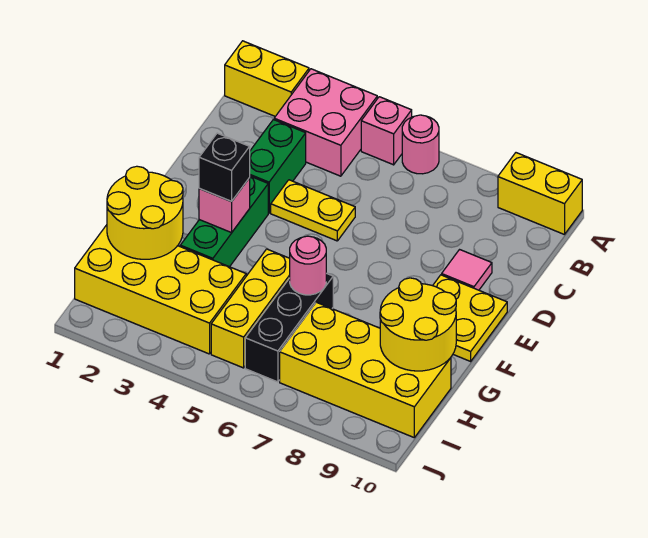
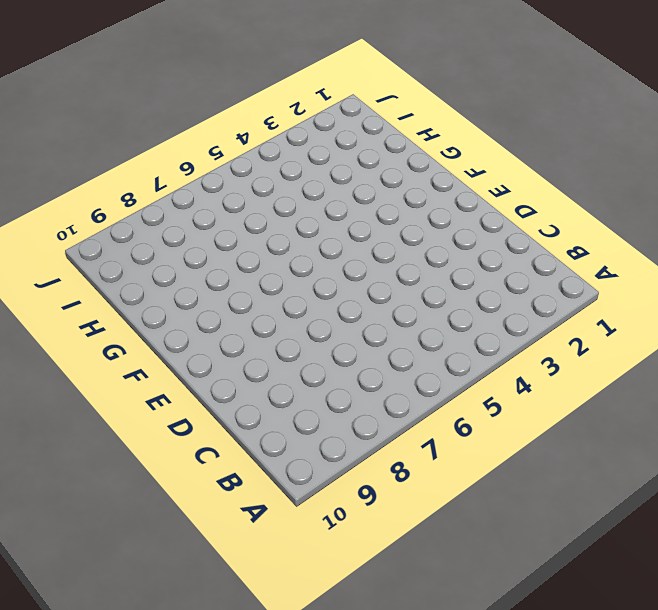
none -> yellow brick A1:A2 level 1
none -> pink brick A3:B4 level 1
none -> pink brick A5 level 1

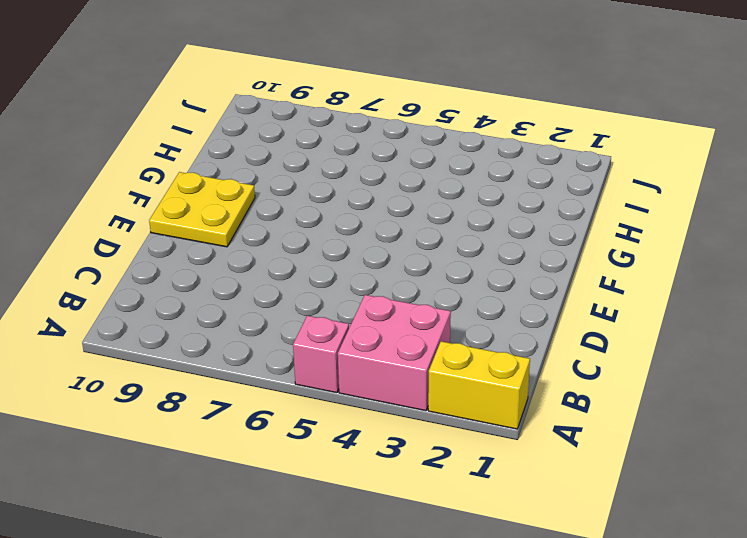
none -> pink round brick A6 level 1
none -> yellow brick A9:A10 level 1
none -> green brick C3:D3 level 1

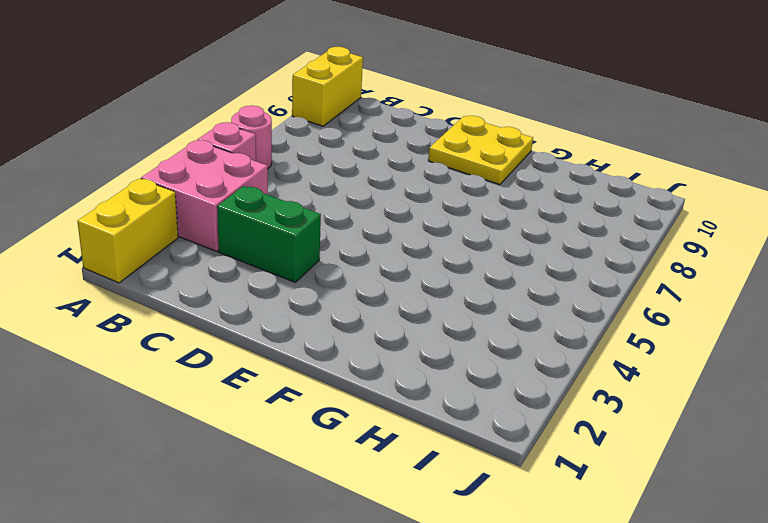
none -> yellow plate D4:D5 level 1
none -> pink tile D9 level 1
none -> green brick E3:G3 level 1

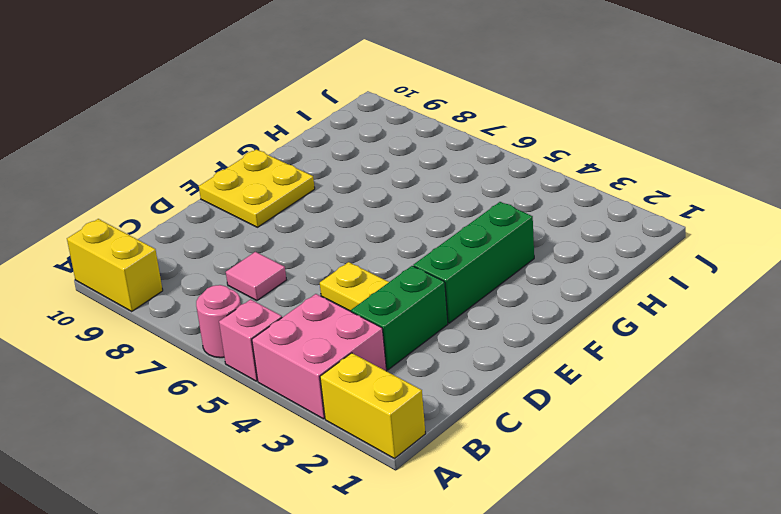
pink tile C7 level 1 -> pink tile D9 level 1
none -> yellow brick G5:I5 level 1
none -> black brick G6:I6 level 1
none -> yellow brick H1:I4 level 1

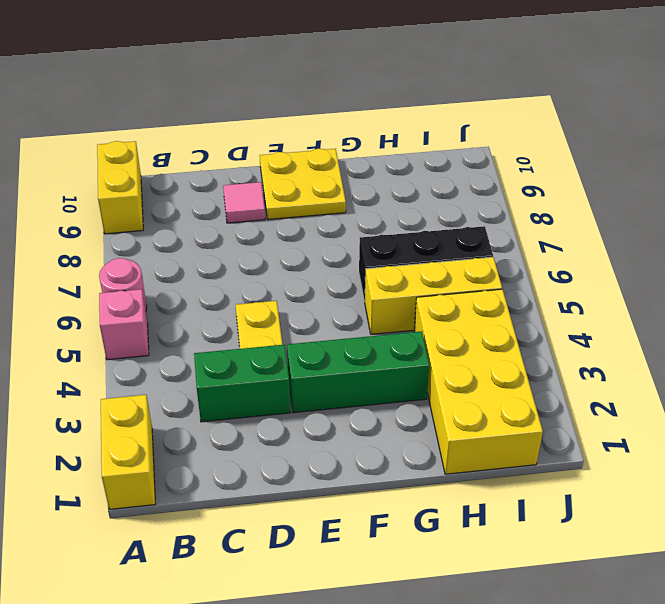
none -> pink brick A3:B4 level 1
none -> yellow brick H7:I10 level 1
none -> pink brick F3 level 2

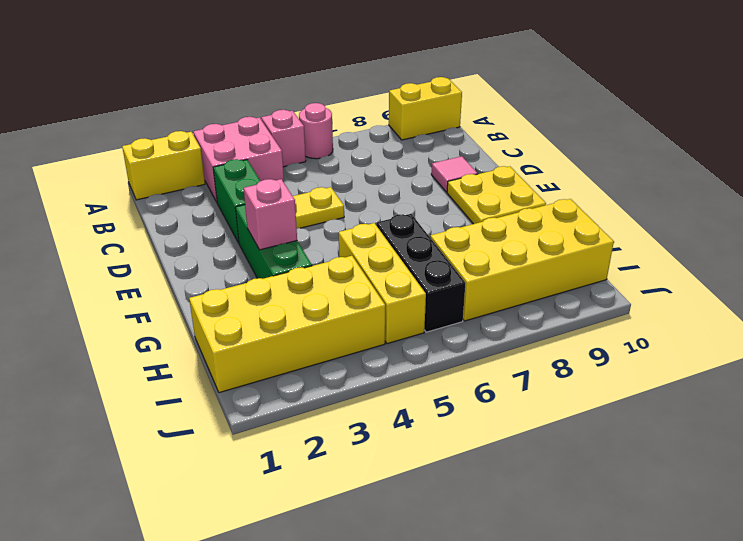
none -> yellow round brick G1:H2 level 2
none -> pink round brick G6 level 2
none -> yellow round brick G9:H10 level 2

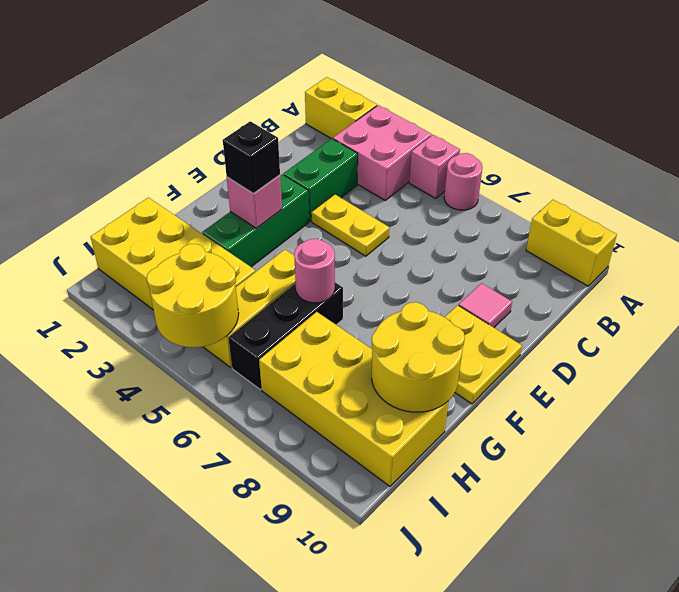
yellow round brick I4:J5 level 2 -> yellow round brick G1:H2 level 2

